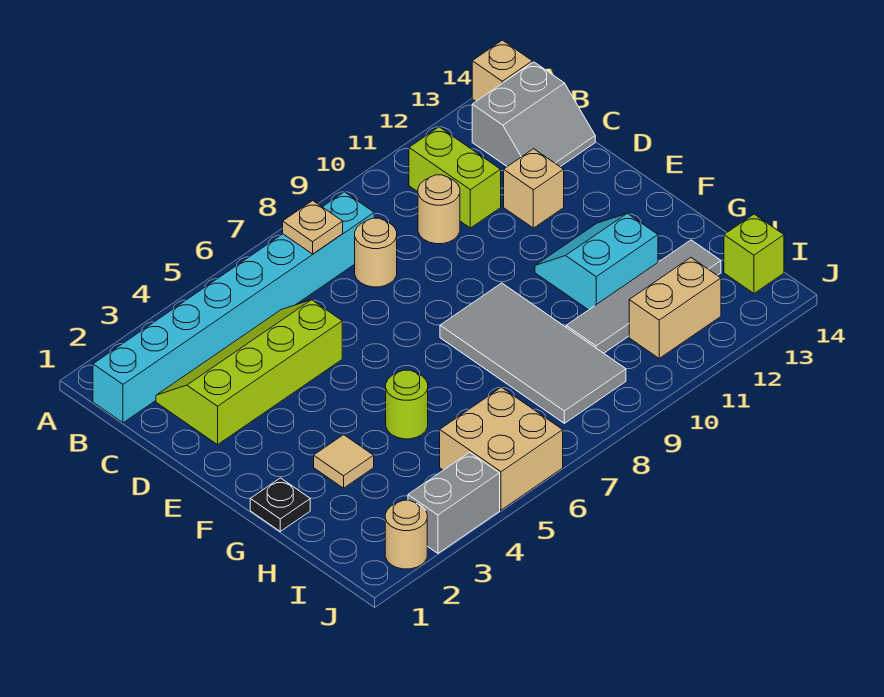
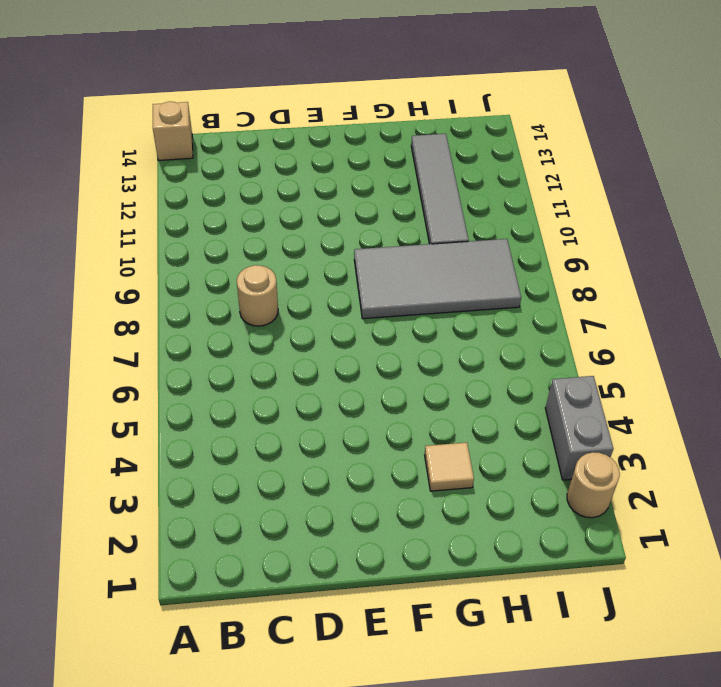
none -> cyan brick B1:B8 level 1
none -> lime brick B11:C11 level 1
none -> grey slope B13:C14 level 1 top B

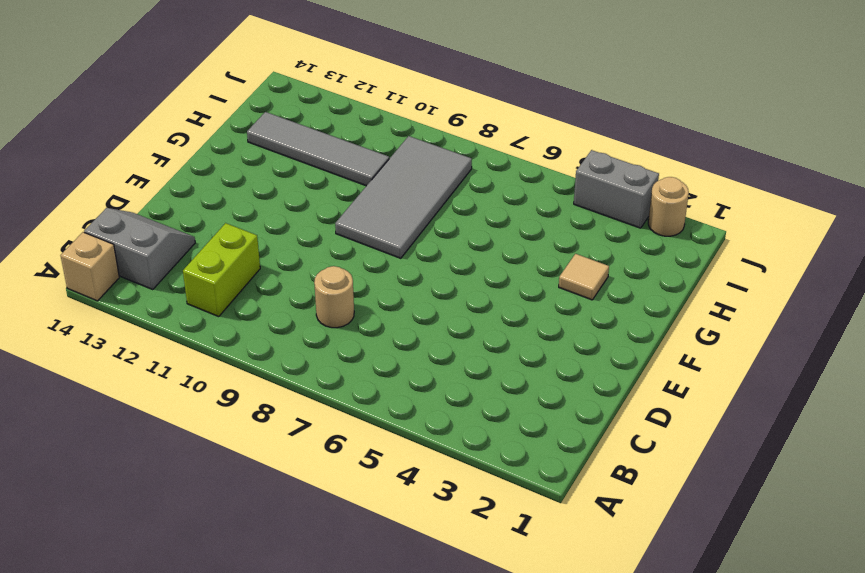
none -> cyan brick B1:B8 level 1
none -> lime slope C2:D5 level 1 top D
none -> tan round brick C10 level 1

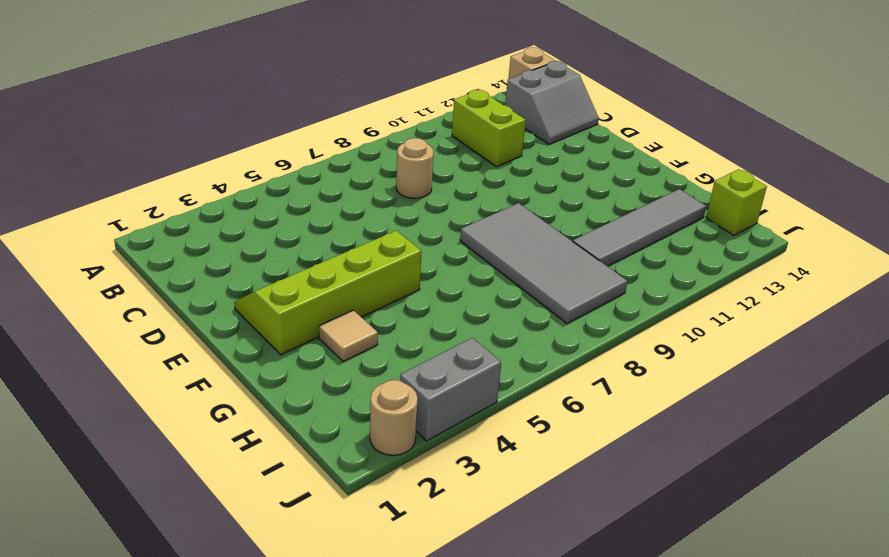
lime slope E2:F5 level 1 top F -> lime slope C2:D5 level 1 top D
none -> cyan brick B1:B8 level 1
none -> tan round brick C10 level 1
none -> tan brick D12 level 1

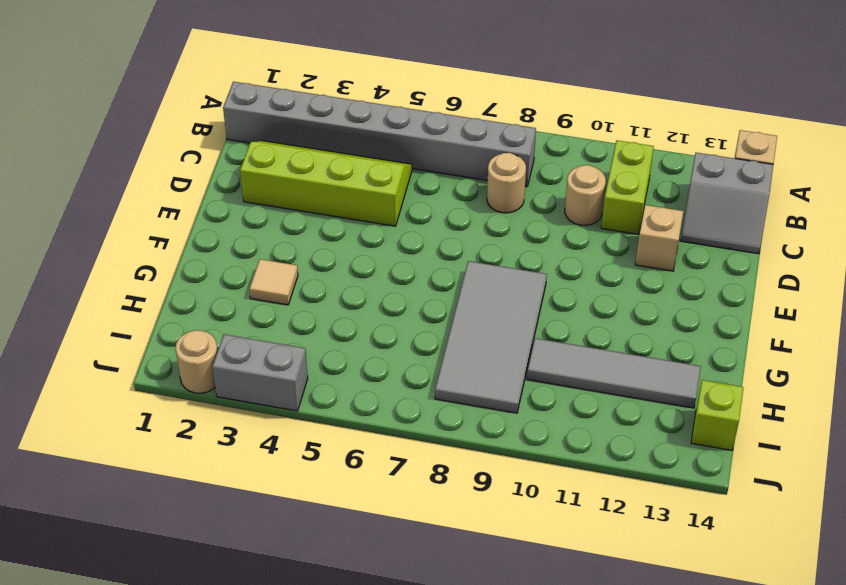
grey brick B1:B8 level 1 -> cyan brick B1:B8 level 1
none -> cyan slope F11:G12 level 1 top G
none -> black plate G1 level 1
none -> lime round brick G5 level 1

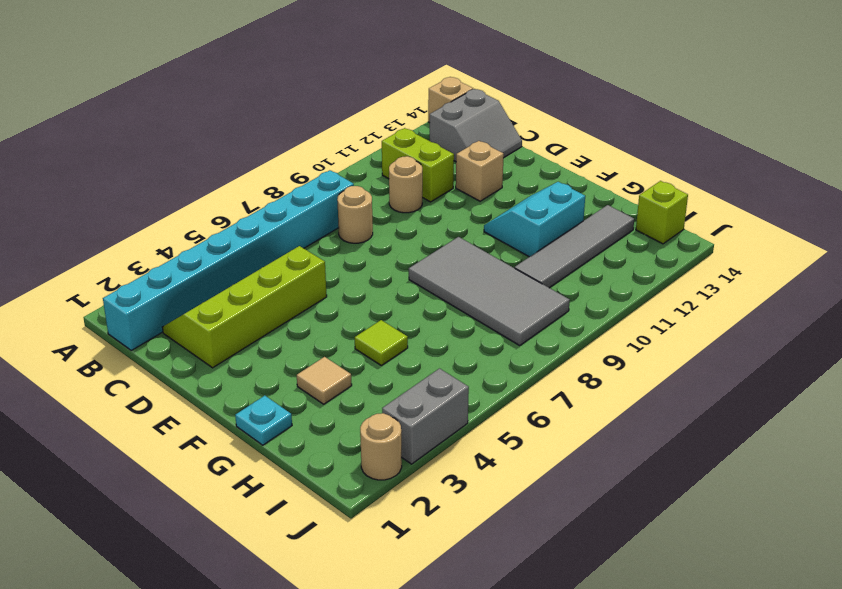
cyan plate G1 level 1 -> black plate G1 level 1
lime tile G5 level 1 -> lime round brick G5 level 1
none -> tan brick I5:J6 level 1
none -> tan brick I11:I12 level 1
none -> tan plate B7 level 2

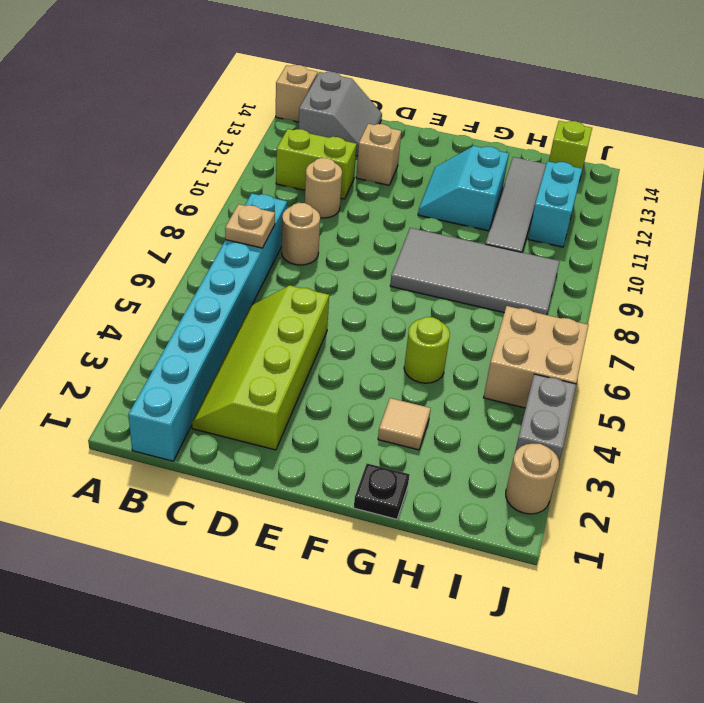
cyan brick I11:I12 level 1 -> tan brick I11:I12 level 1

